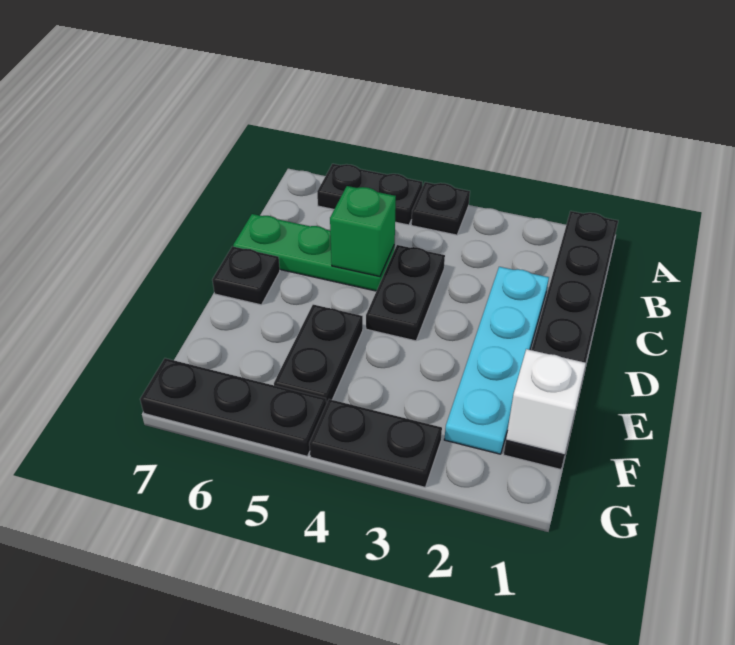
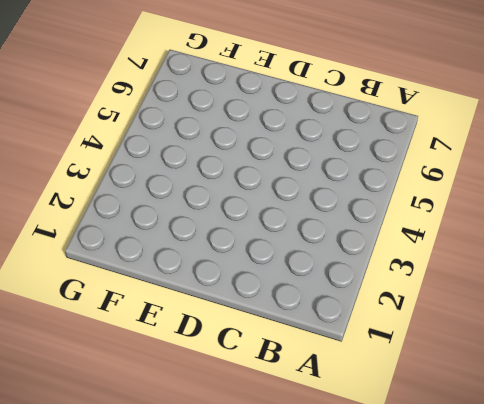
none -> black plate A1:F1 level 1
none -> black plate A4 level 1
none -> black plate A5:A6 level 1

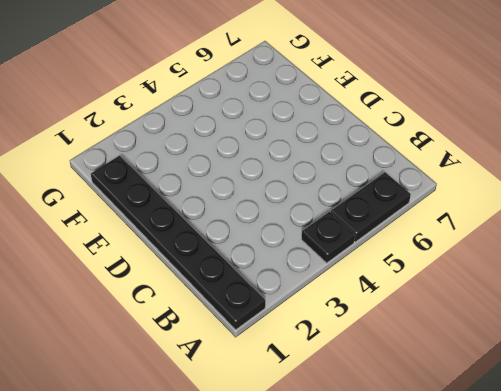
none -> cyan plate C2:F2 level 1
none -> black plate C4:D4 level 1
none -> green plate C5:C7 level 1

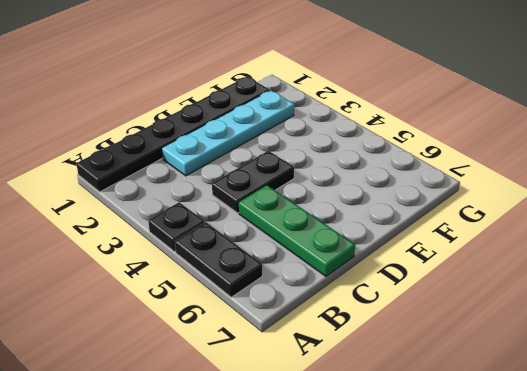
none -> black plate D7 level 1
none -> black plate E5:F5 level 1
none -> black plate G3:G4 level 1

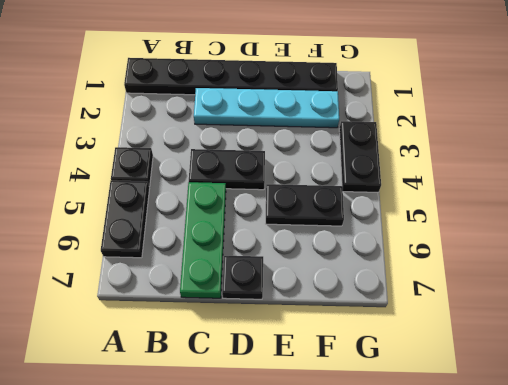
none -> black plate G5:G7 level 1
none -> green brick C5 level 2
none -> white brick F1 level 2

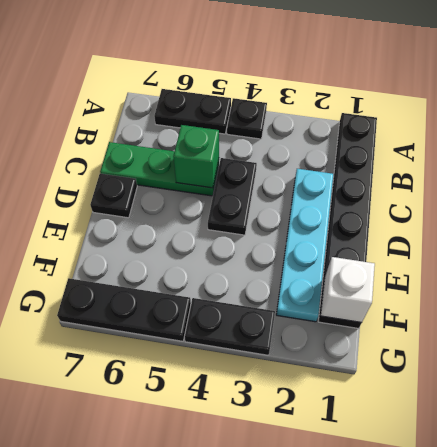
none -> black plate E5:F5 level 1

